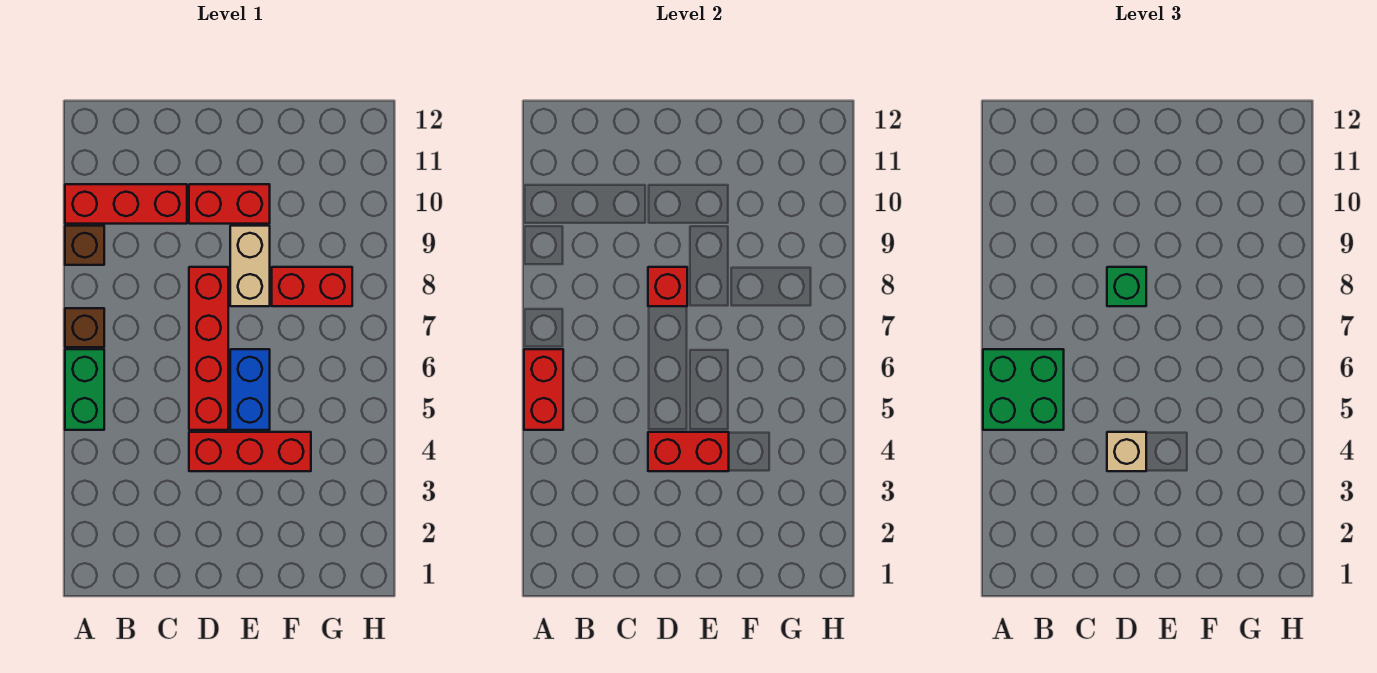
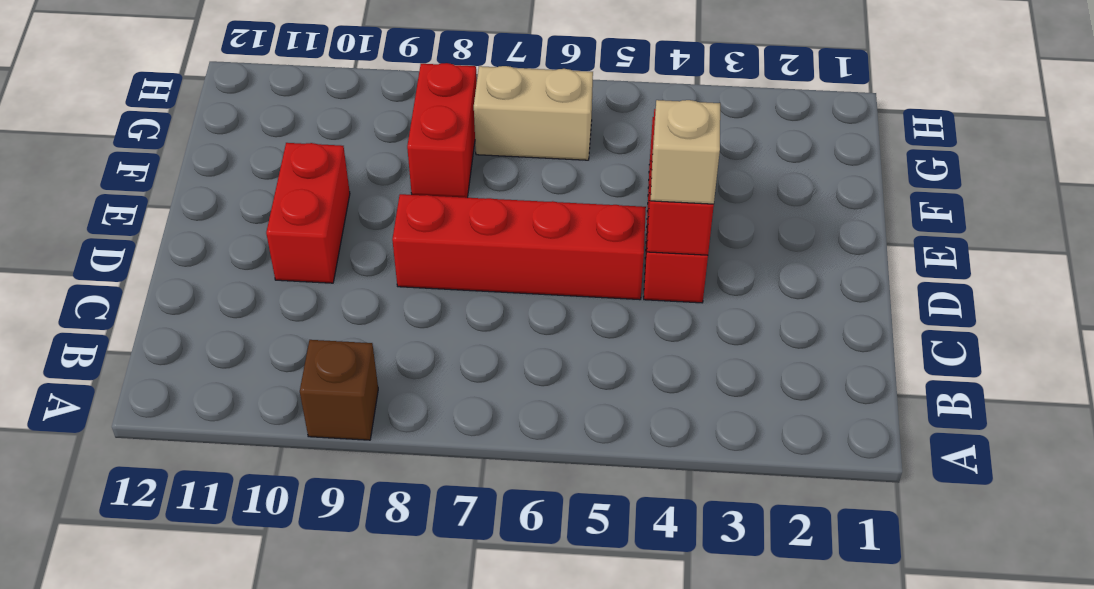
tan brick G6:G7 level 1 -> tan brick E8:E9 level 1
none -> green brick A5:A6 level 1
none -> brown brick A7 level 1
none -> red brick A10:C10 level 1

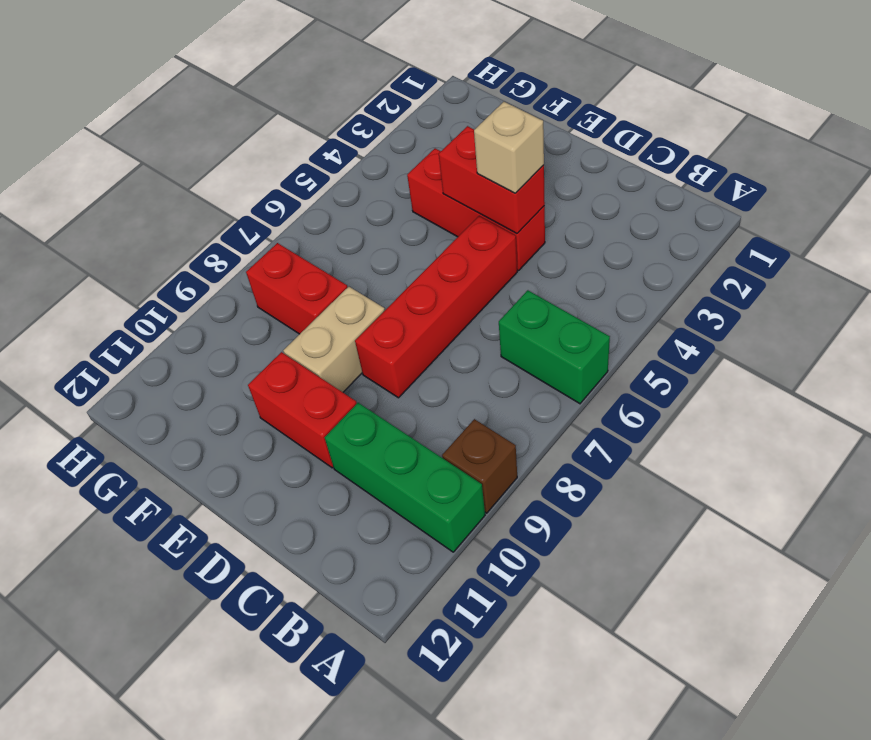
green brick A6:B6 level 1 -> green brick A5:A6 level 1
green brick A10:C10 level 1 -> red brick A10:C10 level 1
none -> brown brick A7 level 1
none -> blue brick E5:E6 level 1
none -> red brick A5:A6 level 2

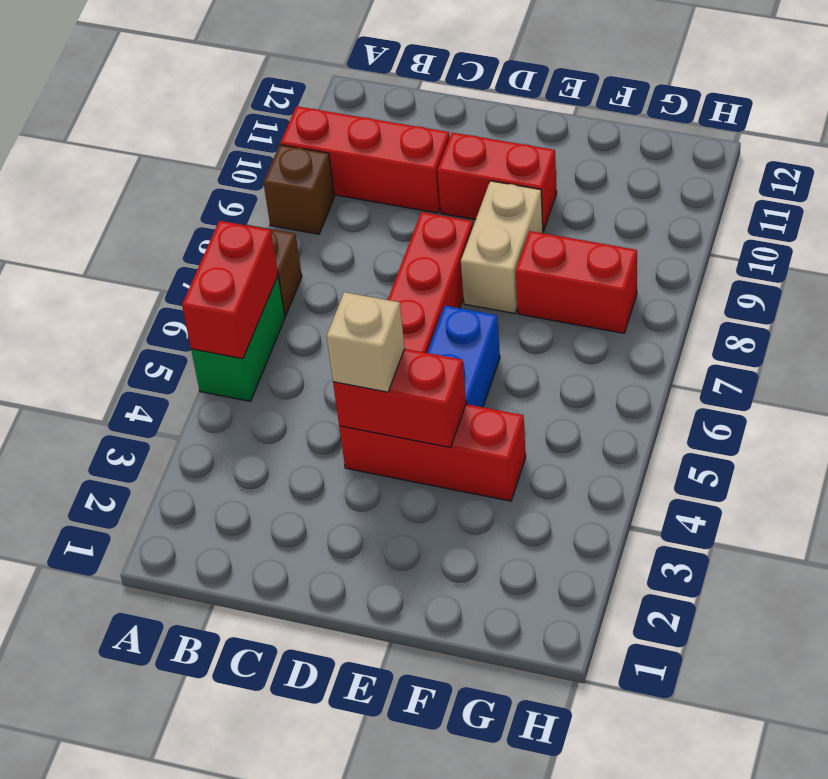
none -> red brick D8 level 2
none -> green brick A5:B6 level 3
none -> green brick D8 level 3

